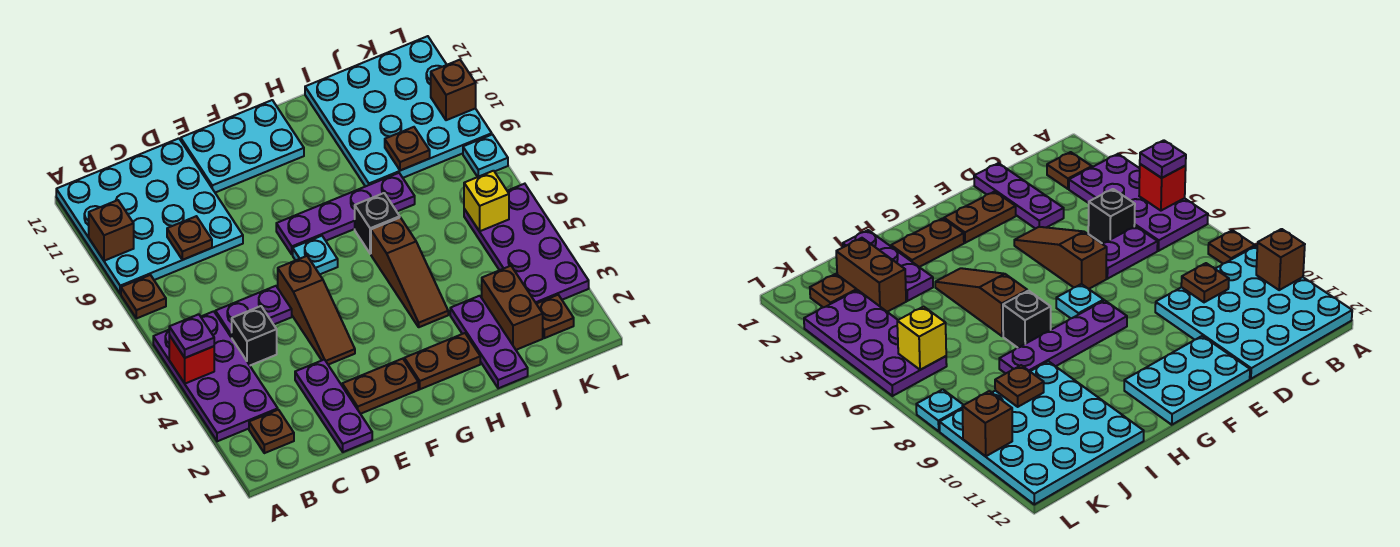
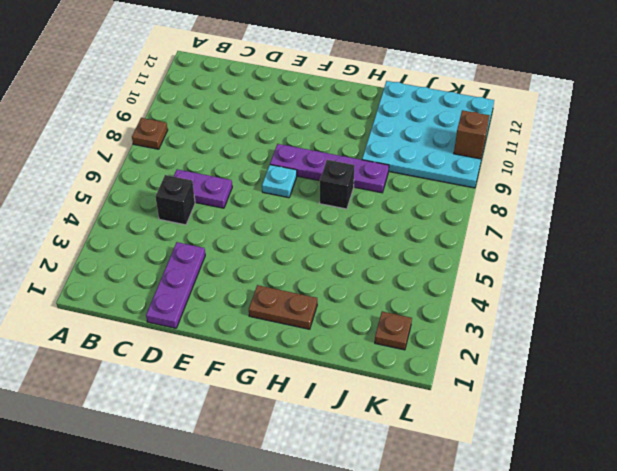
none -> purple plate A3:B6 level 1
none -> cyan plate A9:D12 level 1
none -> brown plate B2 level 1

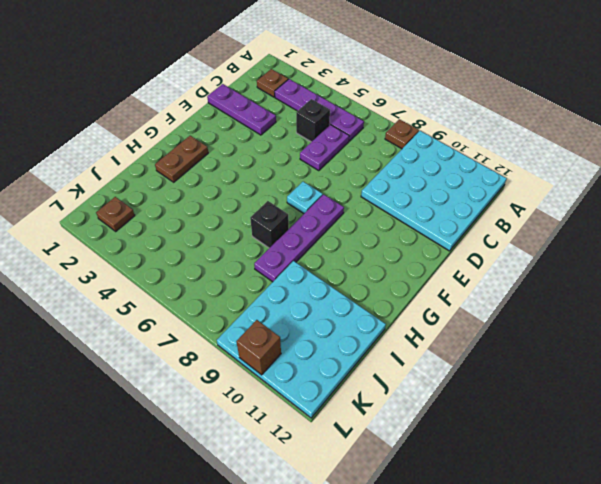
purple plate B3:B6 level 1 -> purple plate A3:B6 level 1
none -> brown plate E2:F2 level 1
none -> brown slope E4:E6 level 1 top 6
none -> cyan plate E11:G12 level 1

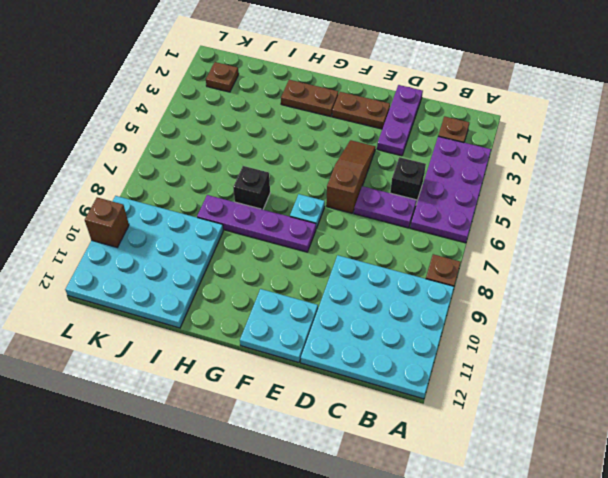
cyan plate E11:F12 level 1 -> cyan plate E11:G12 level 1
none -> brown slope H4:H6 level 1 top 6
none -> purple plate I1:I3 level 1
none -> brown brick J2:J3 level 1

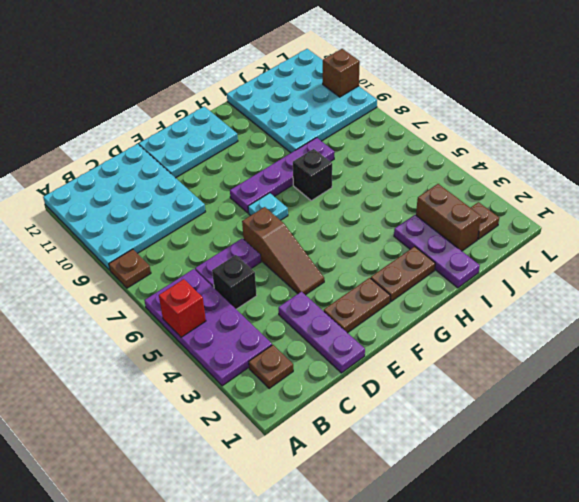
none -> brown slope H4:H6 level 1 top 6
none -> purple plate K3:L6 level 1
none -> cyan plate L8 level 1

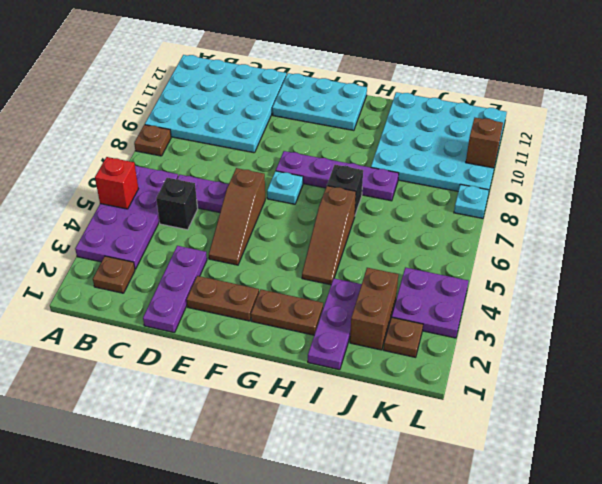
purple plate K3:L4 level 1 -> purple plate K3:L6 level 1
none -> brown brick A10 level 2
none -> brown plate C9 level 2
none -> brown plate J9 level 2

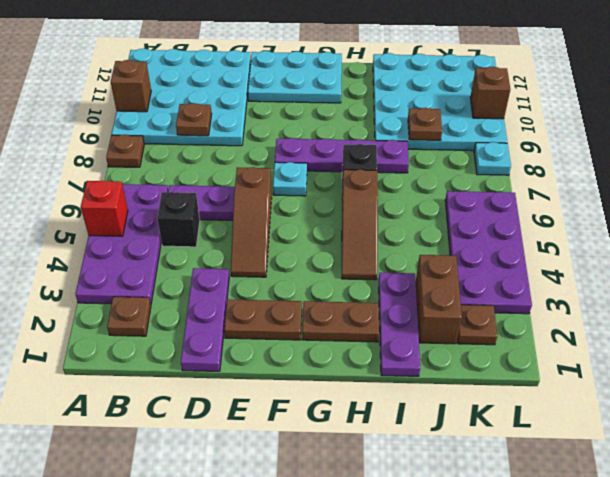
none -> yellow brick K6 level 2
none -> purple plate A5 level 3

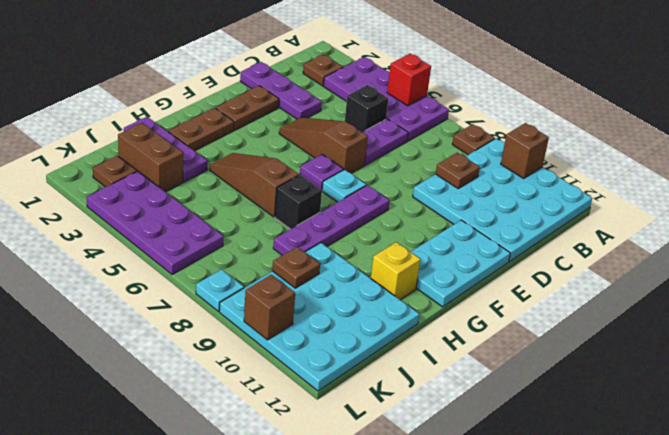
purple plate F6 level 1 -> purple plate A5 level 3
yellow brick H11 level 1 -> yellow brick K6 level 2

